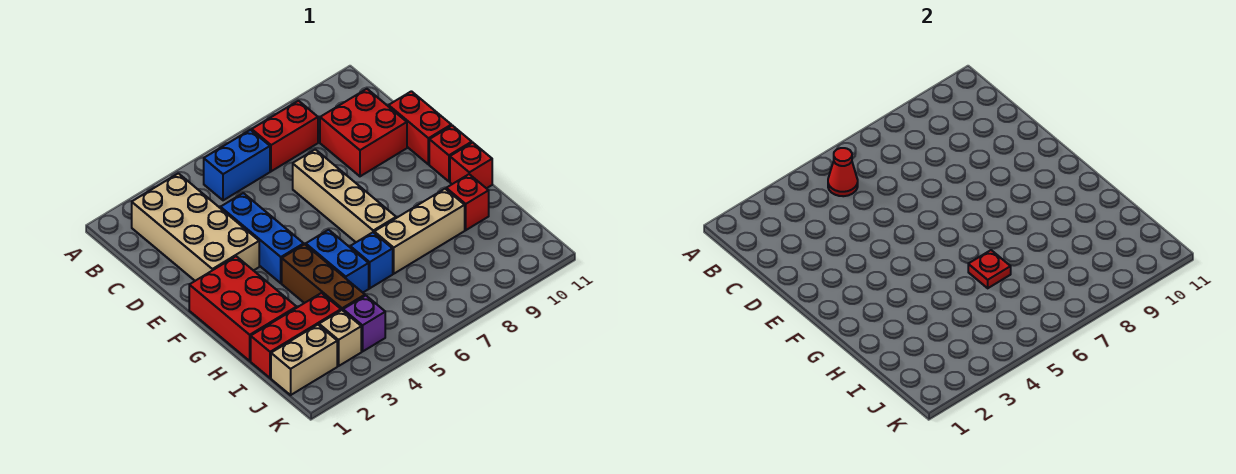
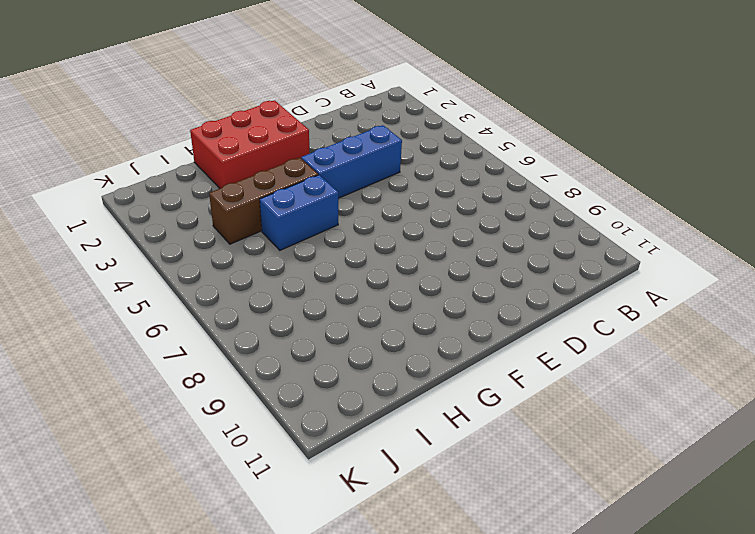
none -> tan brick B2:E3 level 1
none -> blue brick B5:B6 level 1
none -> red brick B7:B8 level 1

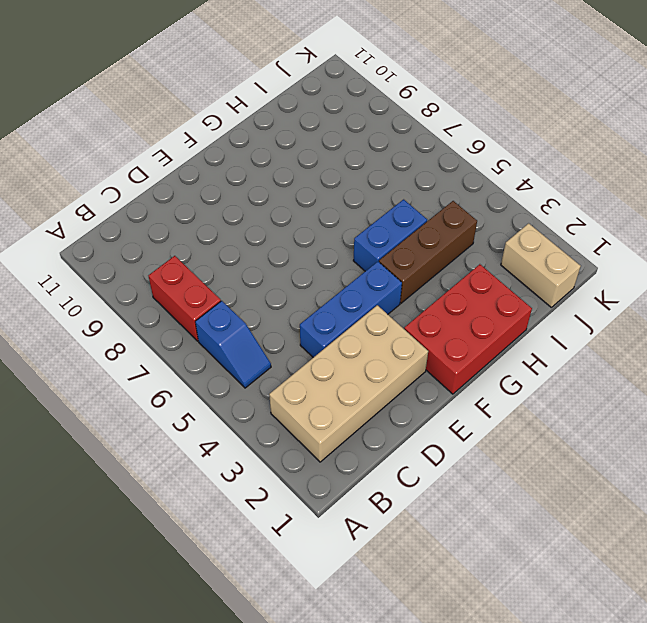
blue slope B5:B6 level 1 top 6 -> blue brick B5:B6 level 1
none -> red brick C9:D10 level 1
none -> tan brick D7:G7 level 1
none -> red brick D11:E11 level 1

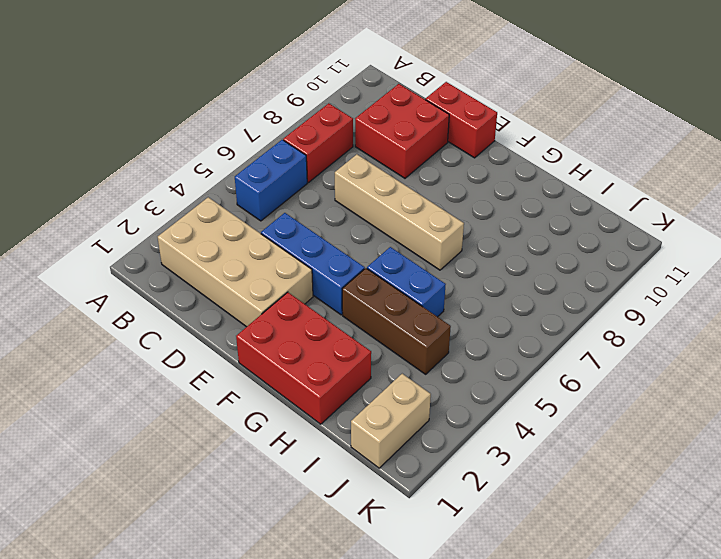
none -> red brick F11 level 1
none -> red brick G11 level 1
none -> blue brick H6 level 1

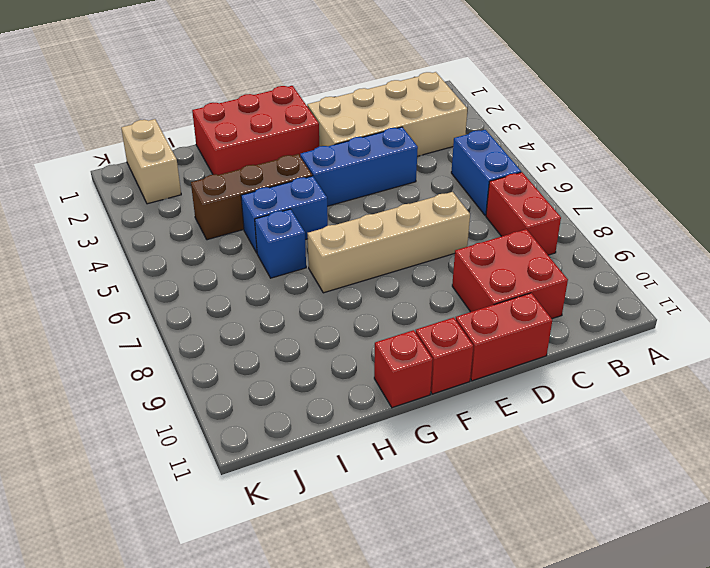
none -> tan brick H7:H9 level 1
none -> red brick H10 level 1
none -> red brick I1:I3 level 1

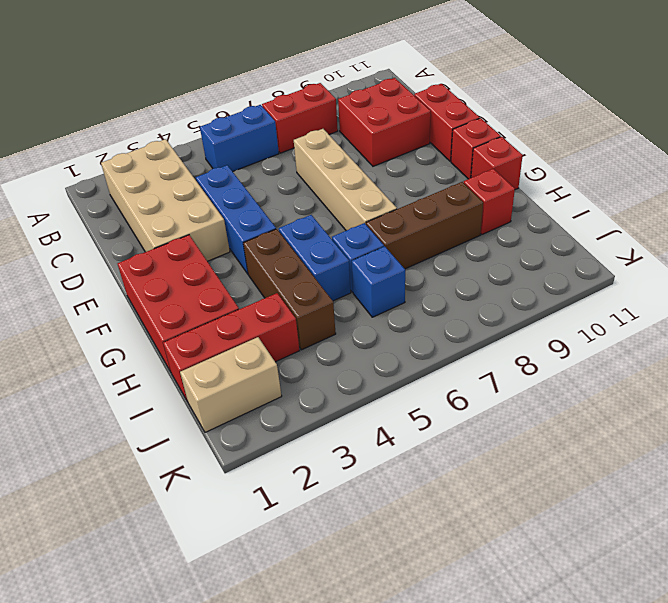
brown brick H7:H9 level 1 -> tan brick H7:H9 level 1
blue brick I6 level 1 -> none
none -> tan brick J3 level 1
none -> purple brick J4 level 1
none -> red cone B5 level 2

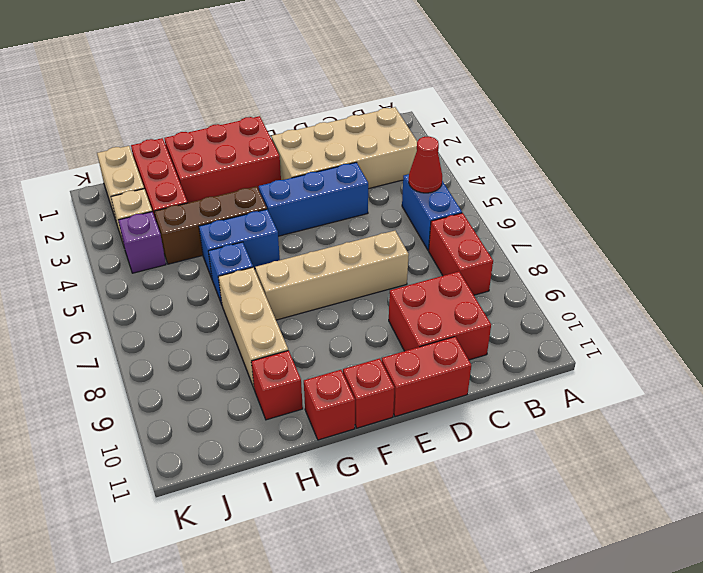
none -> red plate H6 level 2

